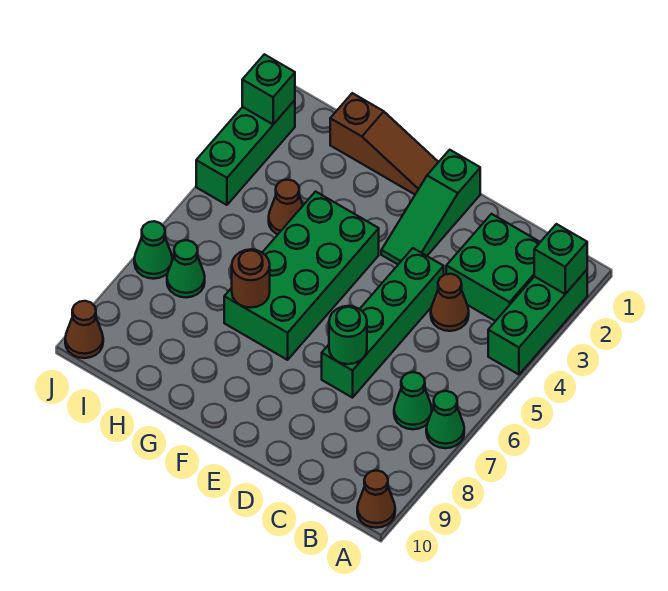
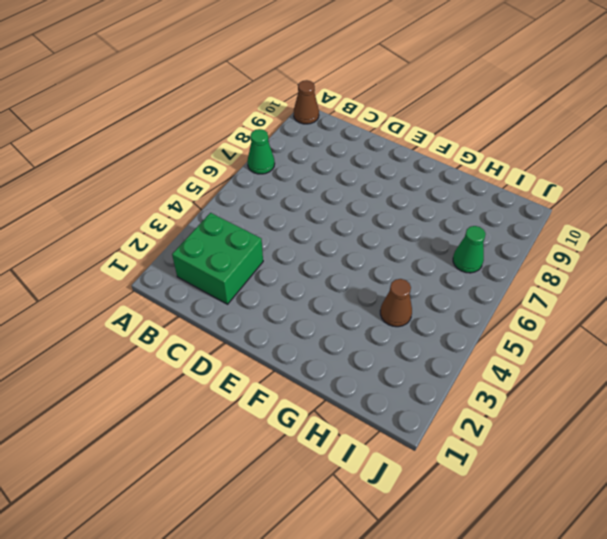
none -> green brick A2:A4 level 1
none -> green cone B7 level 1
none -> brown cone C4 level 1

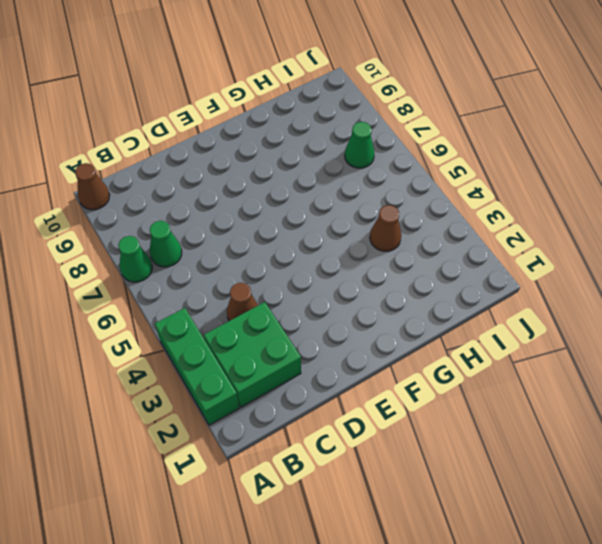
none -> green brick D4:D7 level 1
none -> green slope E1:E3 level 1 top 1
none -> brown slope F1:H1 level 1 top H

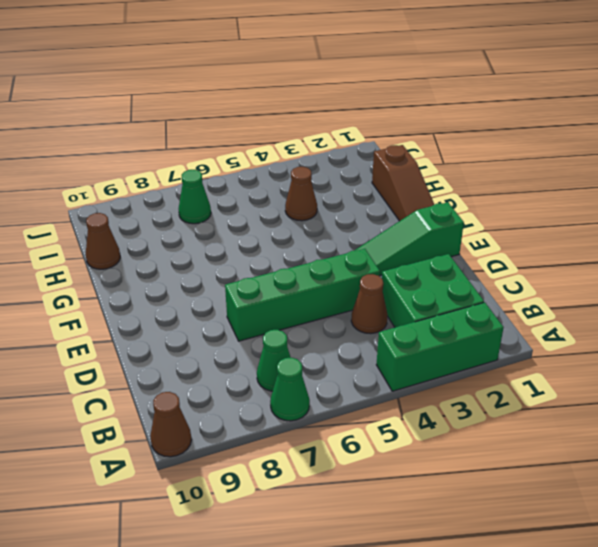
brown cone H10 level 1 -> brown cone J10 level 1
none -> green brick F4:G7 level 1
none -> green brick J2:J4 level 1
none -> green cone J7 level 1

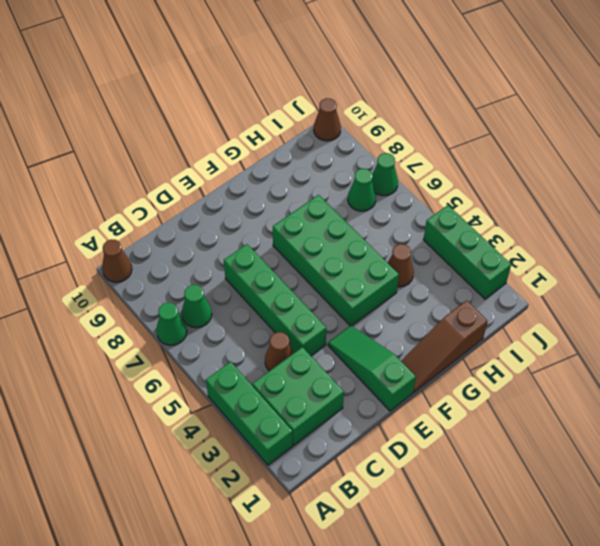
none -> green brick A2 level 2
none -> green round brick D7 level 2
none -> brown round brick G7 level 2

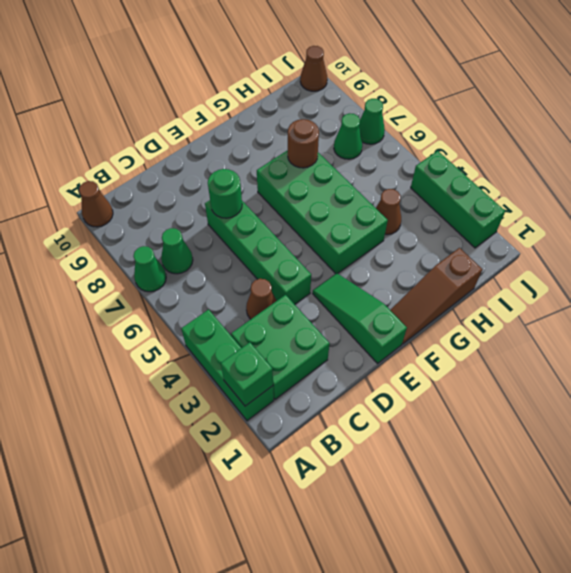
none -> green brick J2 level 2

